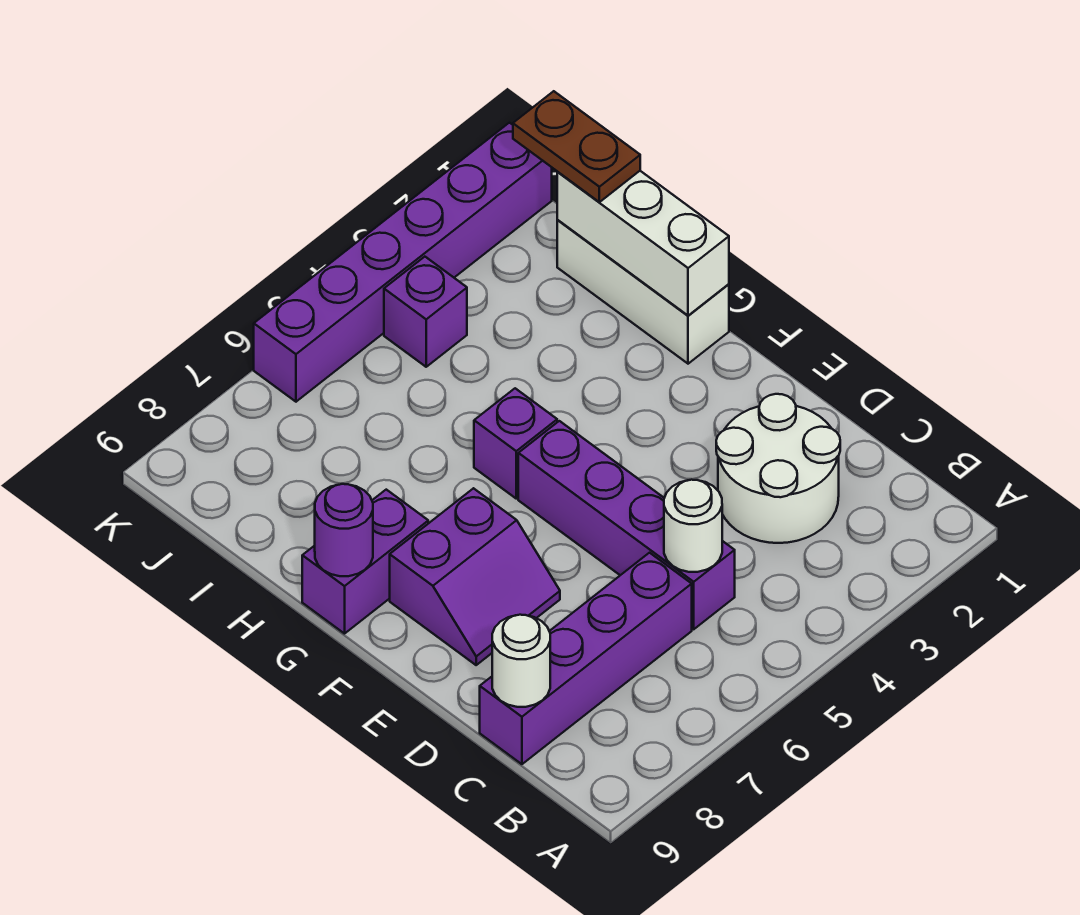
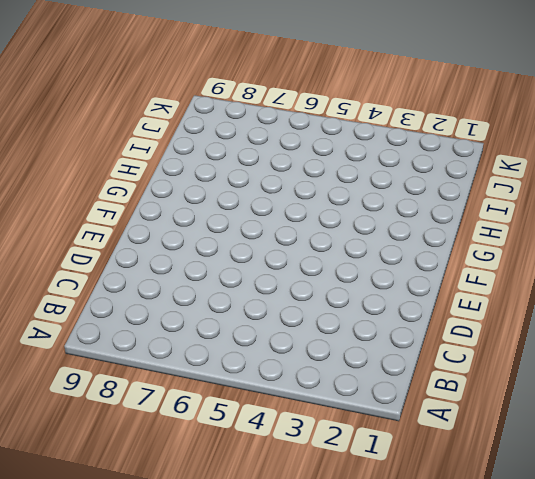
none -> white round brick C2:D3 level 1
none -> purple brick C5:F5 level 1
none -> purple brick C6:C9 level 1

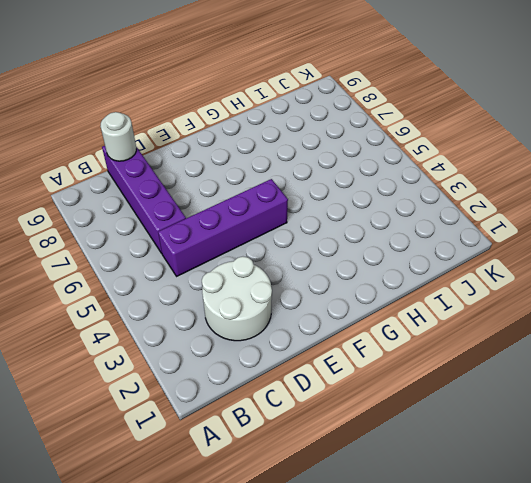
none -> purple slope E7:F8 level 1 top F
none -> white brick G1:I1 level 1
none -> purple brick G5 level 1

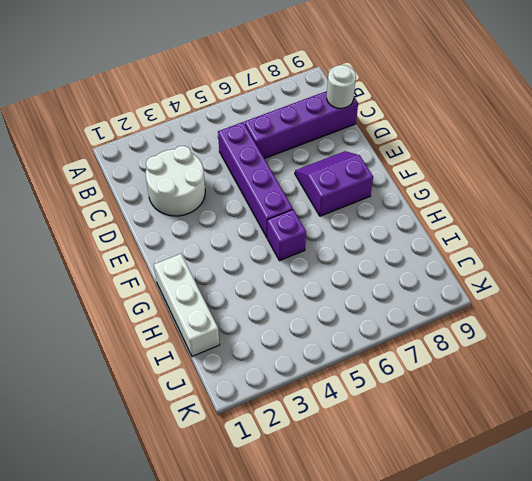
none -> purple brick G8:G9 level 1
none -> purple brick J4 level 1
none -> purple brick K1:K6 level 1

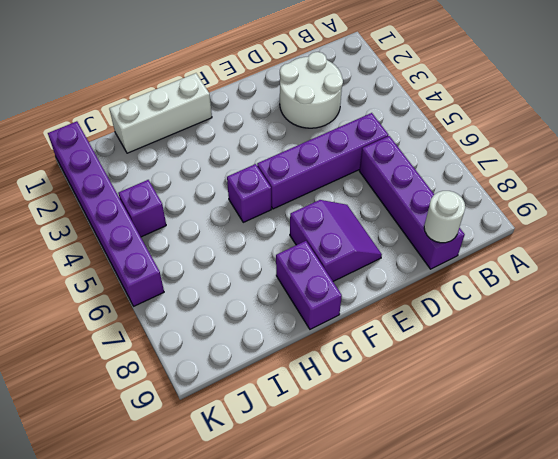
none -> white round brick C5 level 2
none -> white brick G1:I1 level 2
none -> purple round brick G9 level 2

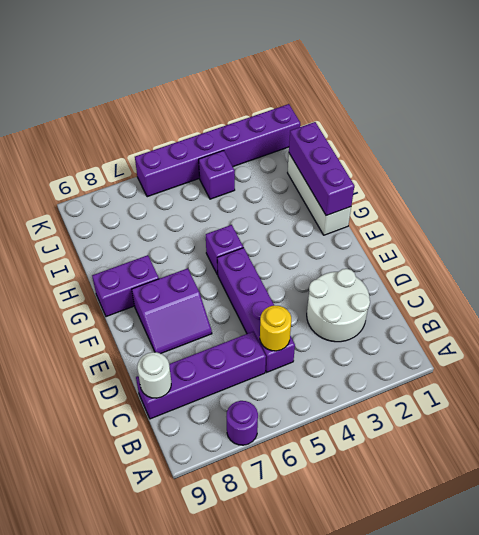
purple round brick A7 level 1 -> purple round brick G9 level 2
yellow round brick C5 level 2 -> white round brick C5 level 2
purple brick G1:I1 level 2 -> white brick G1:I1 level 2
none -> brown plate I1:J1 level 3

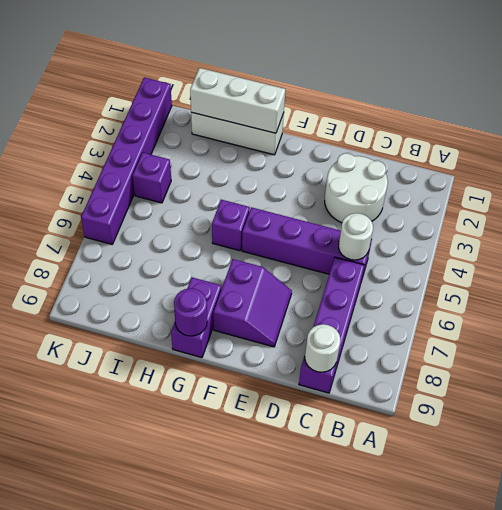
none -> brown plate I1:J1 level 3

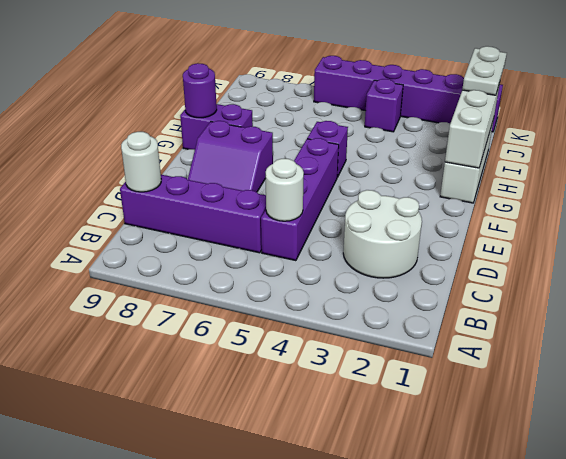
white plate I1:J1 level 3 -> brown plate I1:J1 level 3

